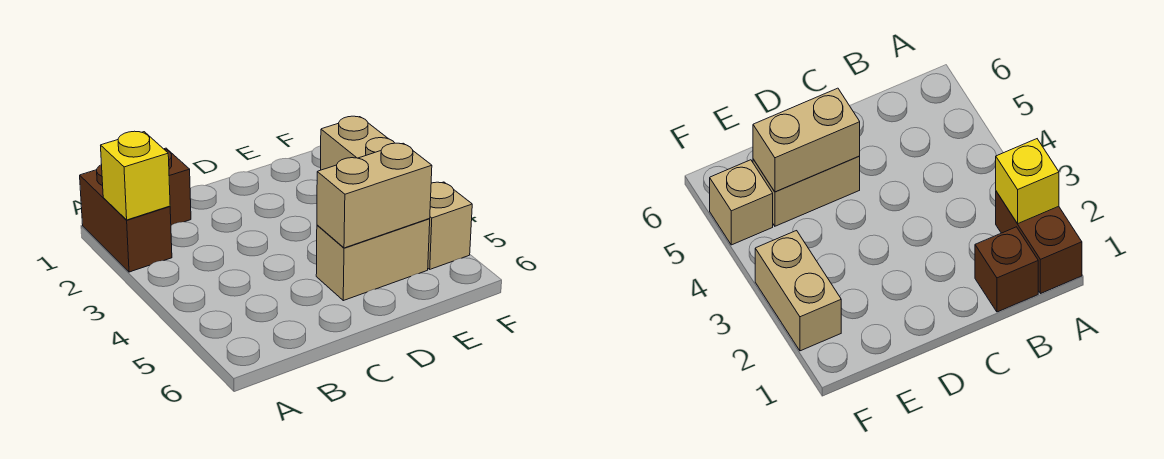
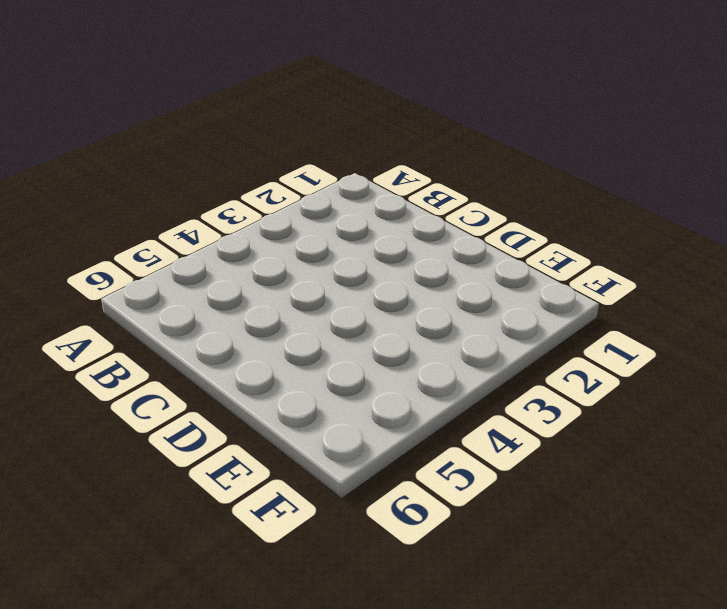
none -> brown brick A1:A2 level 1
none -> brown brick B1 level 1

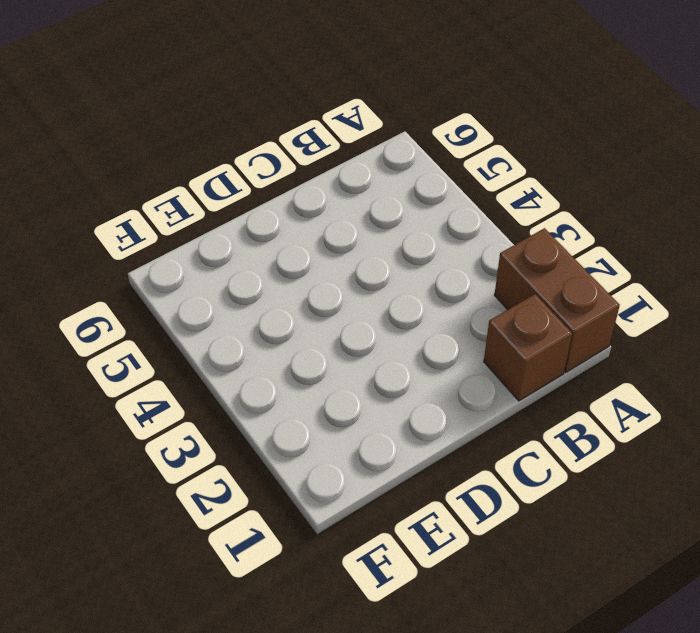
none -> tan brick D5:E5 level 1
none -> tan brick F2:F3 level 1

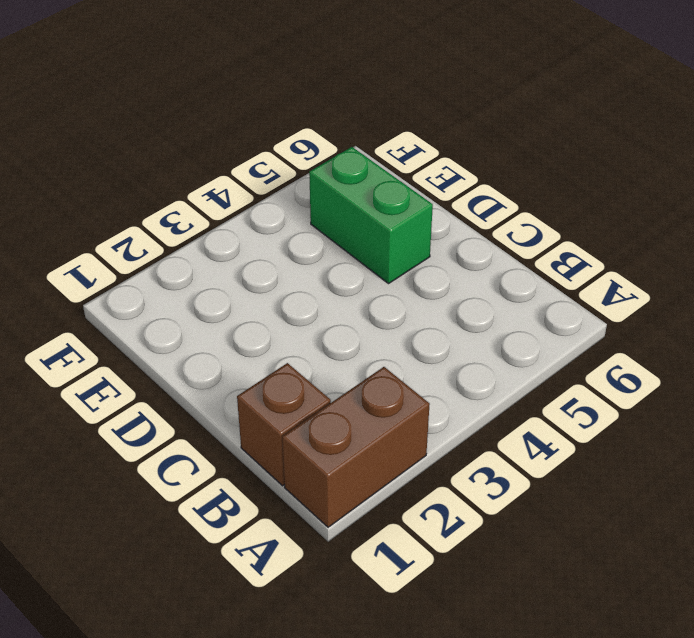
green brick D5:E5 level 1 -> tan brick D5:E5 level 1
none -> tan brick F2:F3 level 1
none -> tan brick F5 level 1

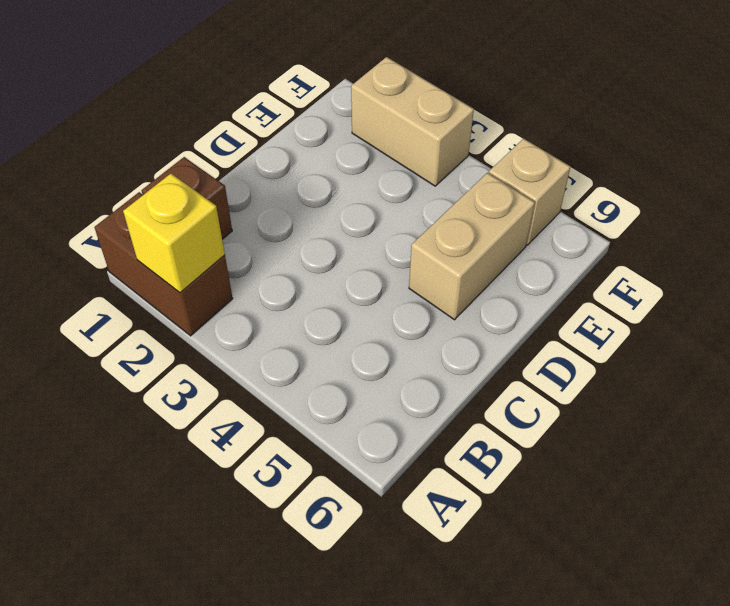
none -> tan brick D5:E5 level 2

